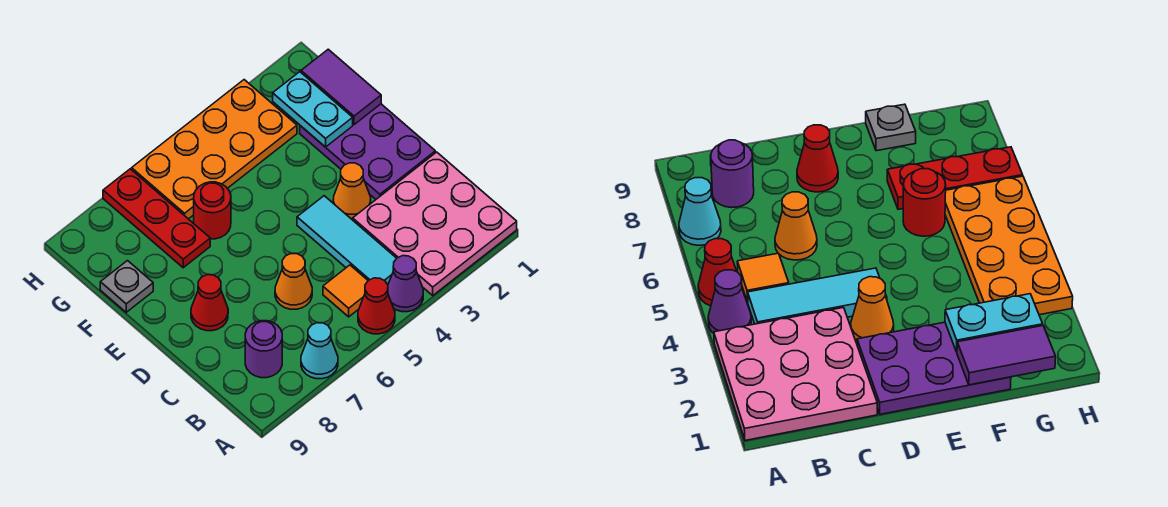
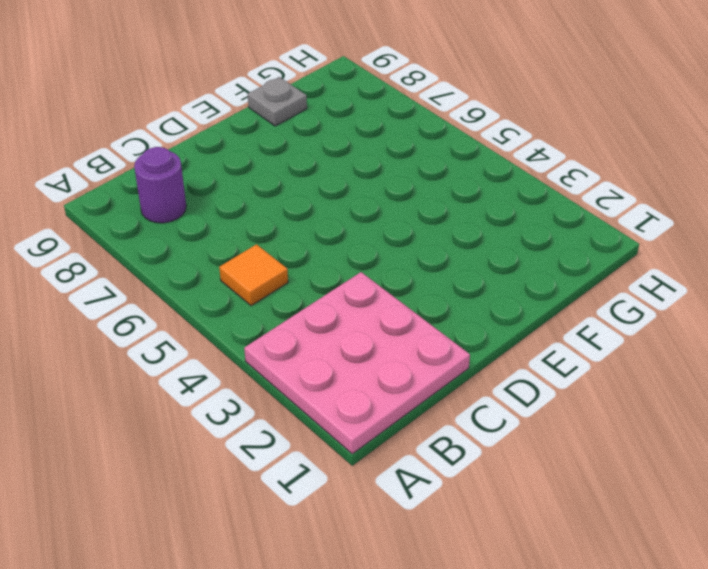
none -> purple cone A4 level 1
none -> red cone A5 level 1
none -> cyan cone A7 level 1

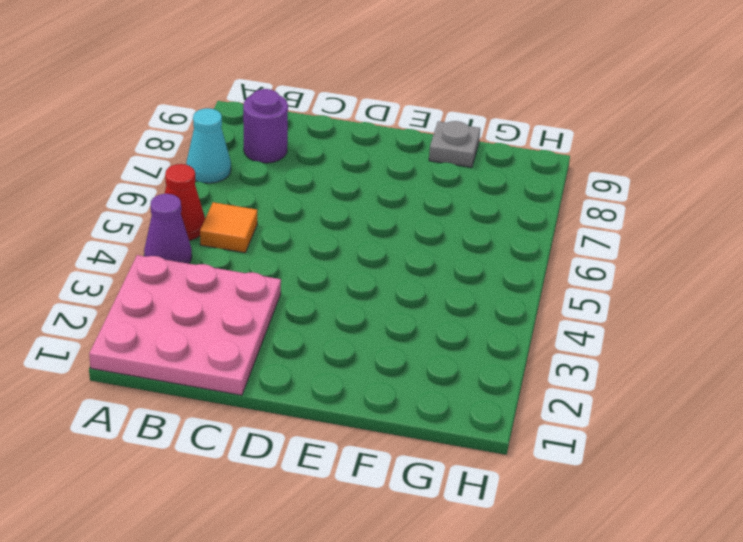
none -> cyan tile B4:D4 level 1
none -> orange cone C6 level 1
none -> purple plate D1:F2 level 1

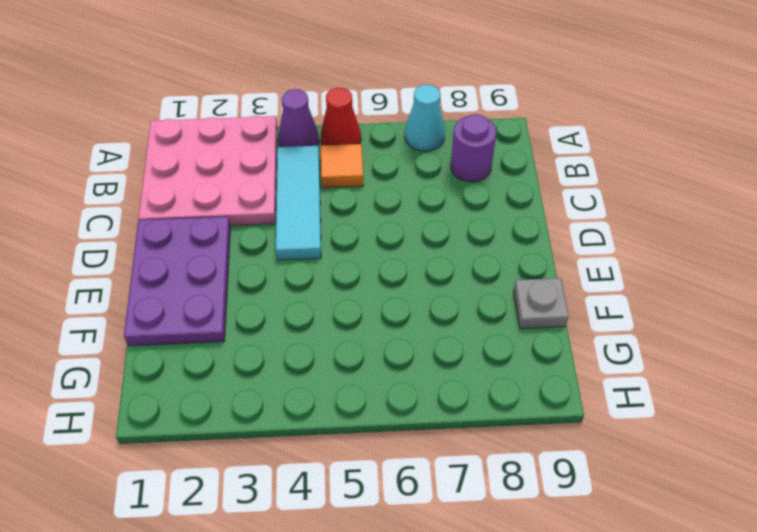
none -> orange cone C6 level 1
none -> orange cone D3 level 1
none -> red cone D8 level 1

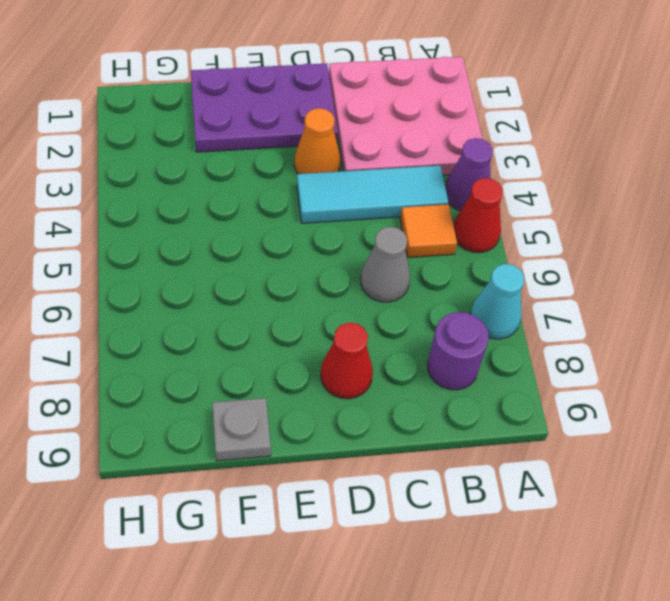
grey cone C6 level 1 -> orange cone C6 level 1
none -> red round brick F6 level 1
none -> red plate F7:H7 level 1
none -> orange plate G3:H6 level 1

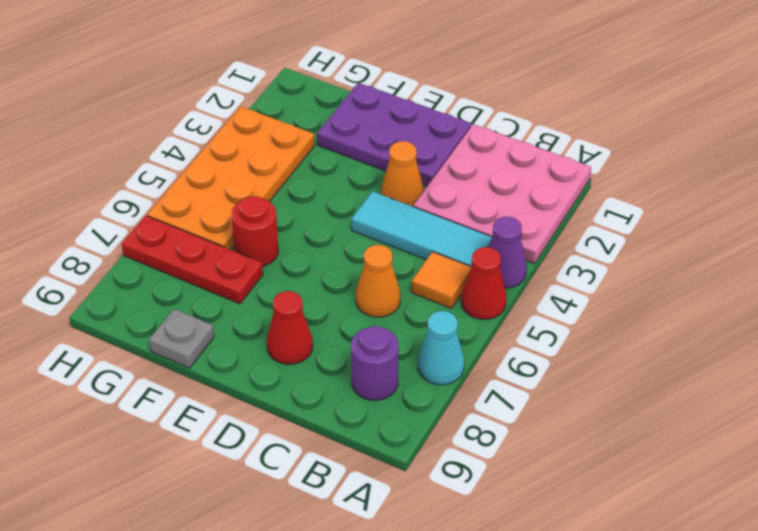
none -> purple tile F1:G1 level 2
none -> cyan plate F2:G2 level 2

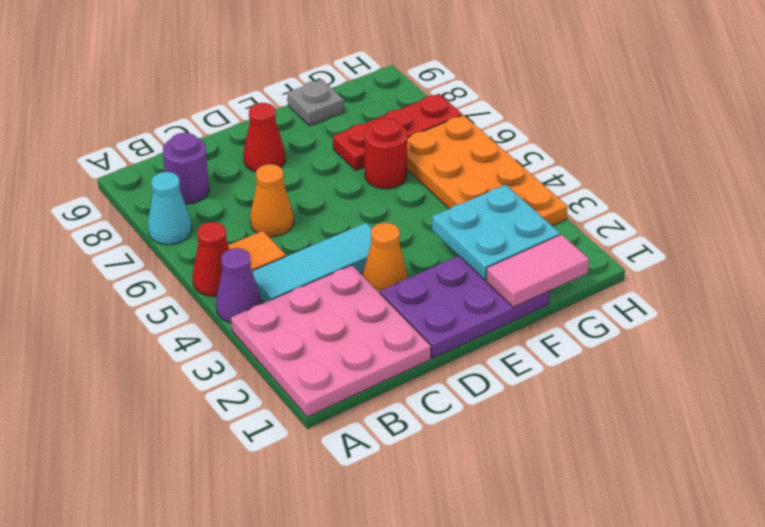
pink tile F1:G1 level 2 -> purple tile F1:G1 level 2
cyan plate F2:G3 level 2 -> cyan plate F2:G2 level 2

